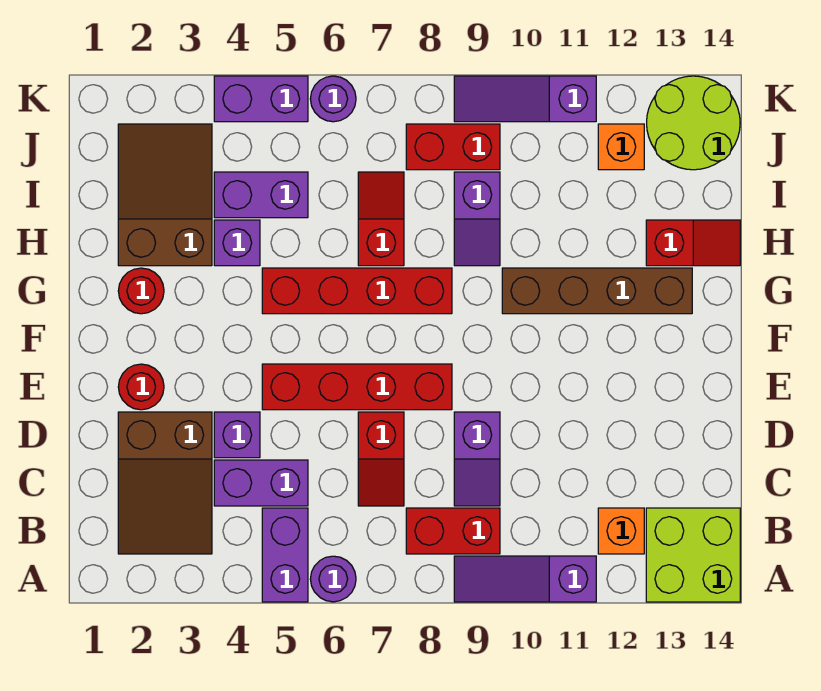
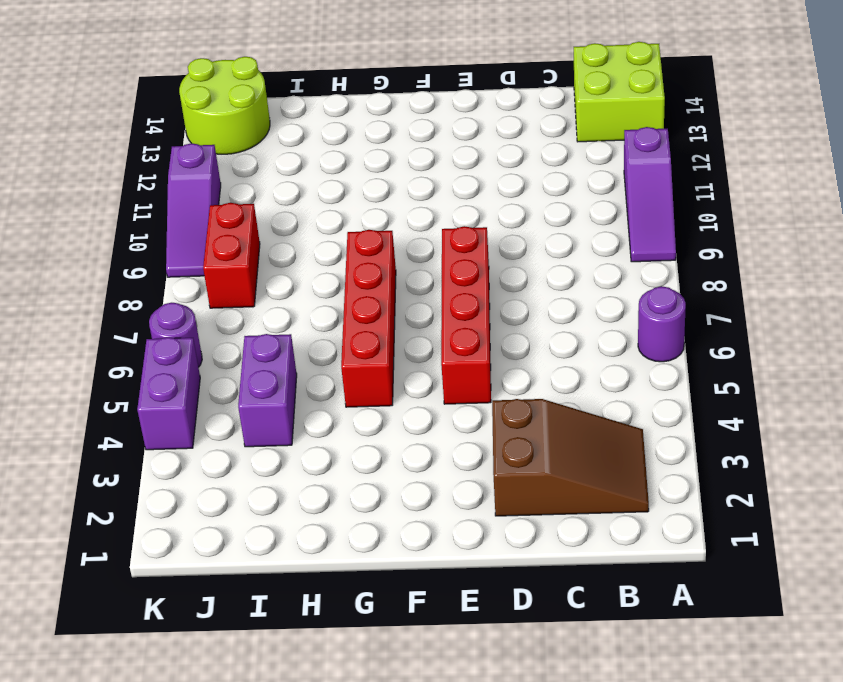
none -> purple brick A5:B5 level 1
none -> red brick B8:B9 level 1
none -> orange brick B12 level 1

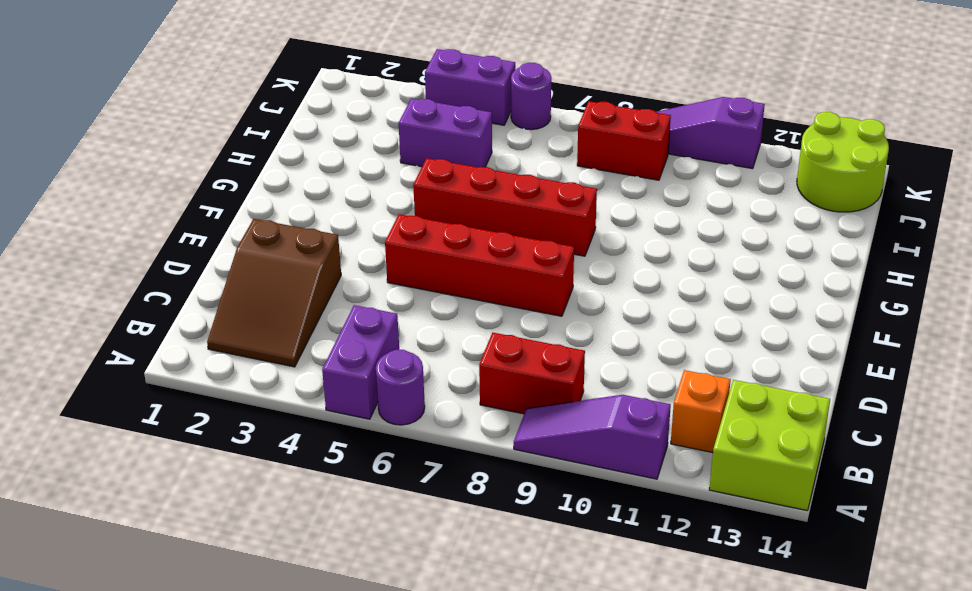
none -> purple brick C4:C5 level 1
none -> red slope C7:D7 level 1 top D
none -> purple slope C9:D9 level 1 top D

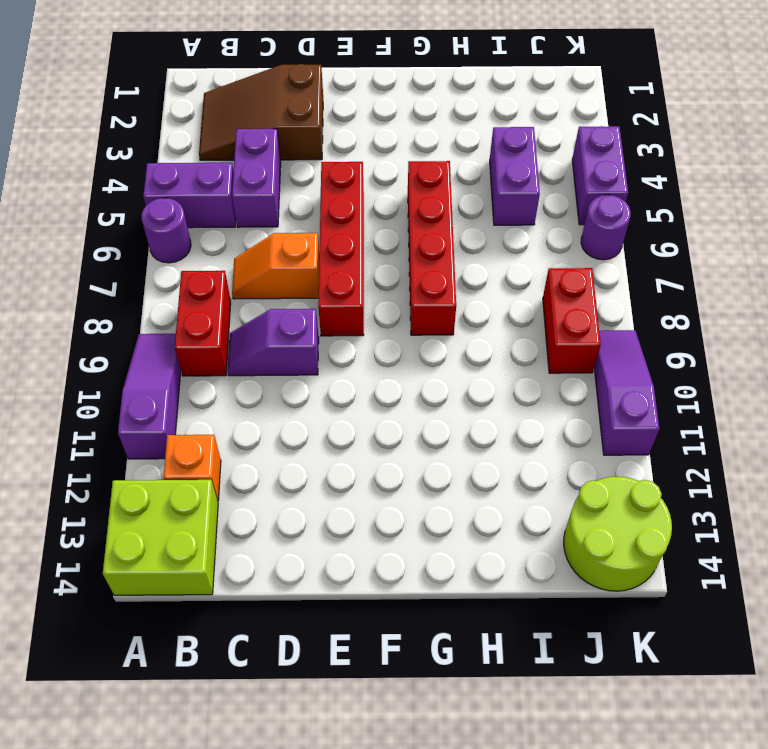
orange slope C7:D7 level 1 top D -> red slope C7:D7 level 1 top D
none -> purple brick D4 level 1
none -> red round brick E2 level 1
none -> red round brick G2 level 1

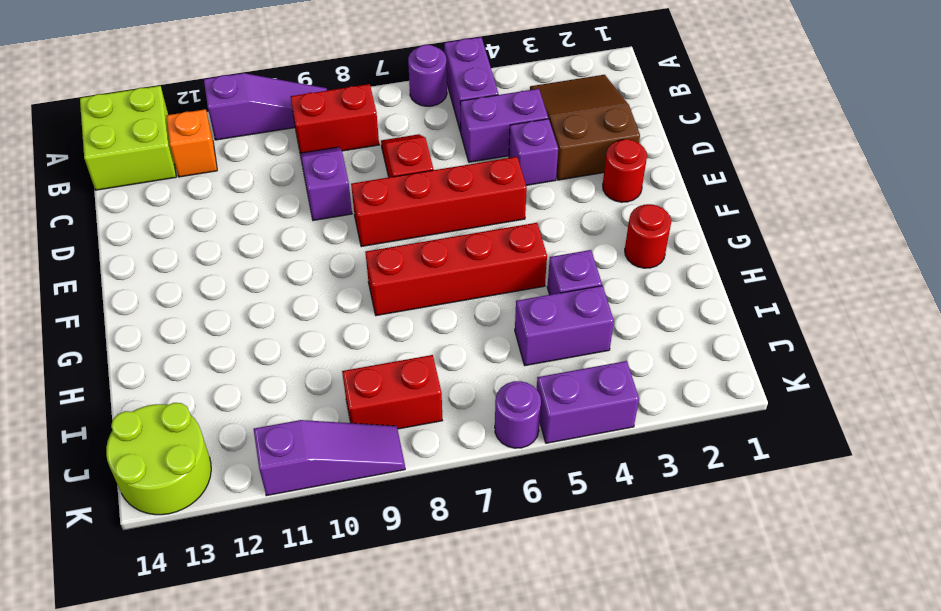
none -> brown brick G10:G13 level 1
none -> brown slope H2:J3 level 1 top H
none -> red slope H7:I7 level 1 top H

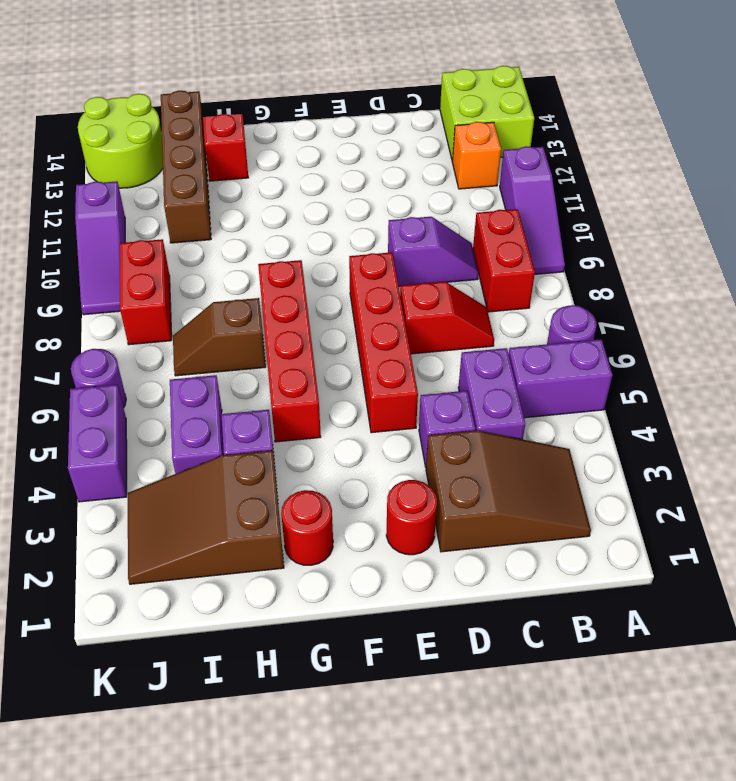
brown slope H7:I7 level 1 top H -> red slope H7:I7 level 1 top H
brown brick I11:I14 level 1 -> brown brick G10:G13 level 1
none -> purple slope H9:I9 level 1 top I
none -> orange brick J12 level 1

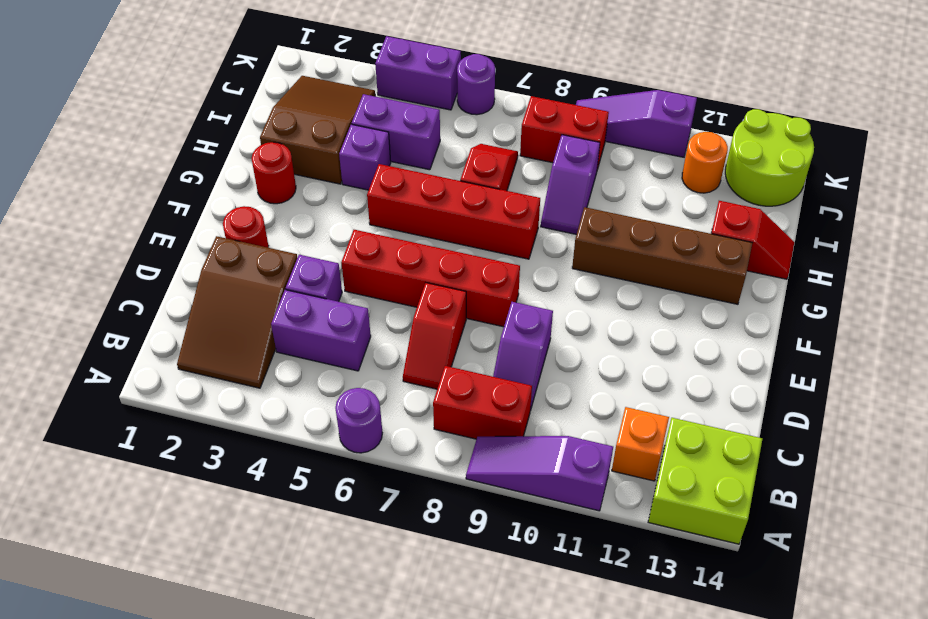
orange round brick J12 level 1 -> orange brick J12 level 1
none -> purple brick A5:B5 level 1

